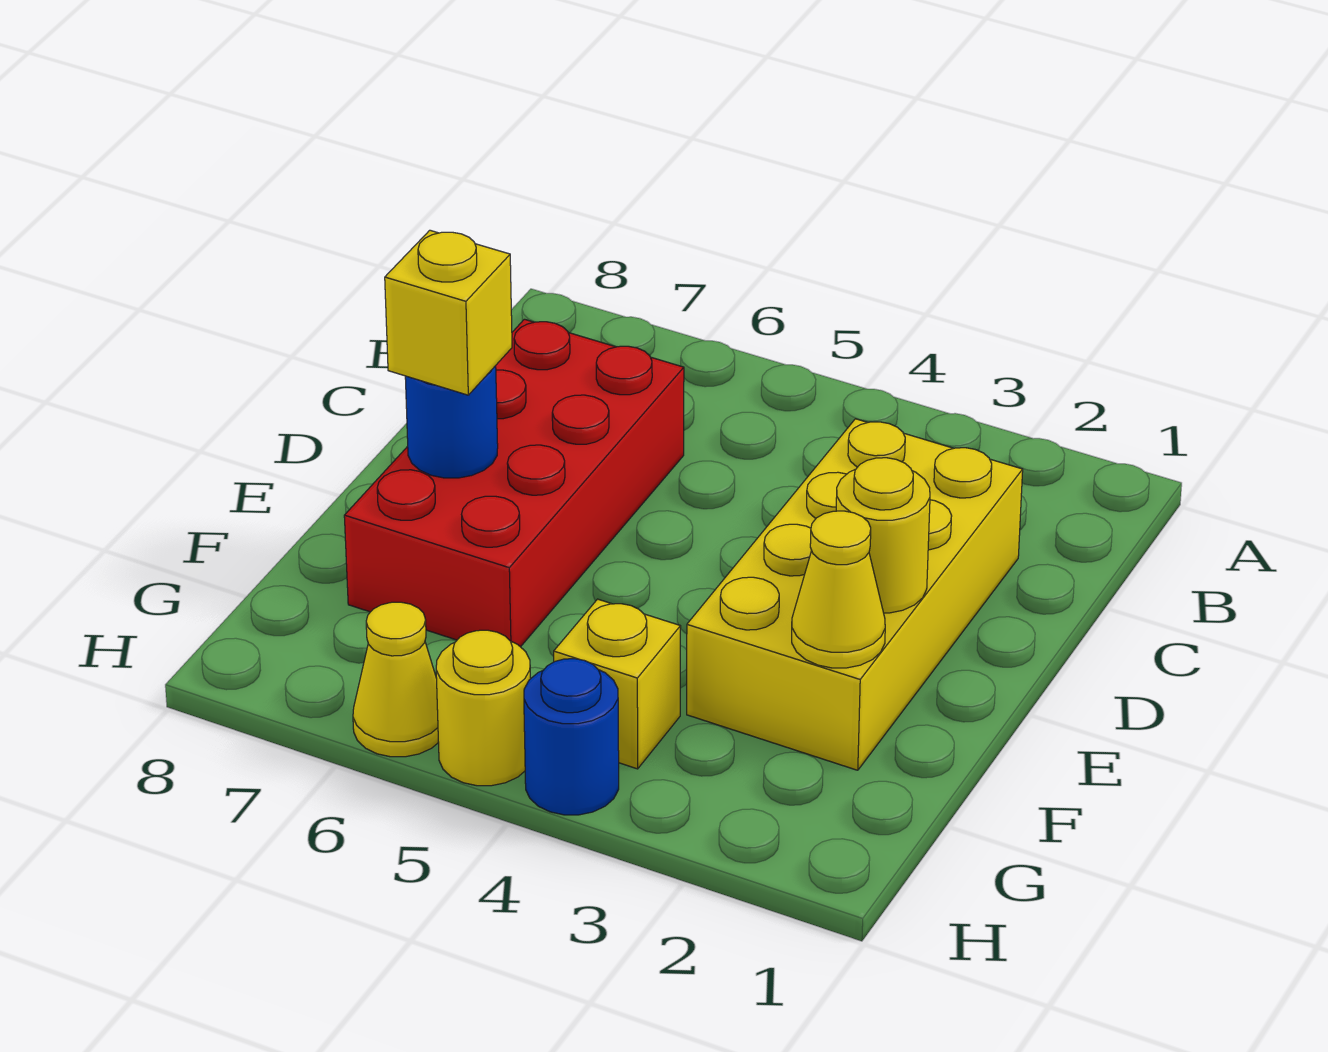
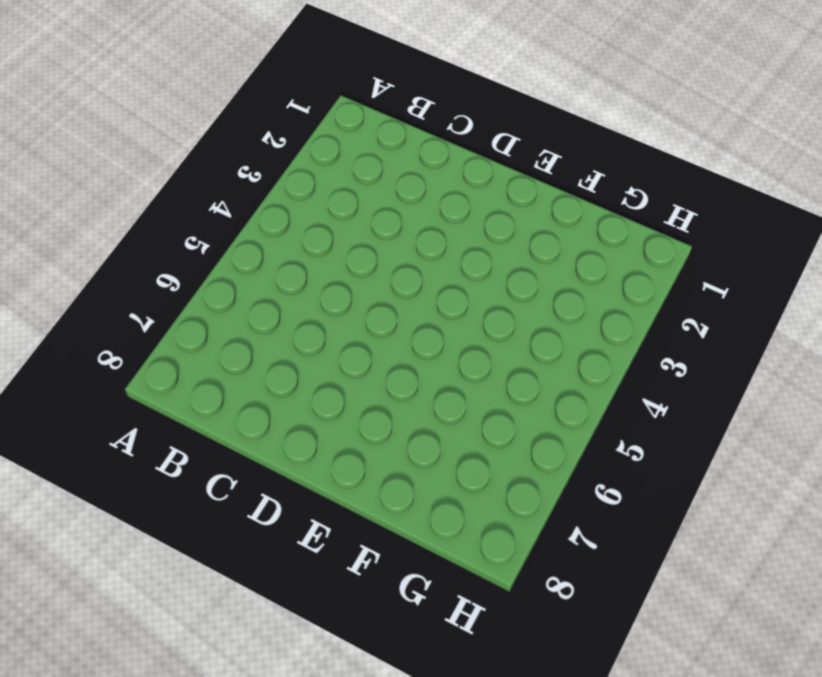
none -> yellow brick C2:F3 level 1
none -> red brick C6:F7 level 1

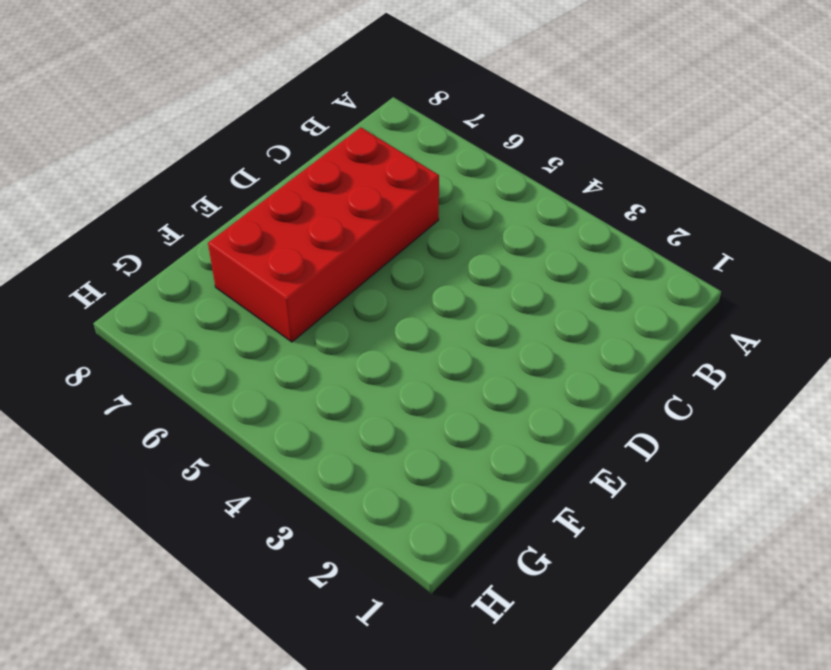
none -> yellow brick C2:F3 level 1
none -> yellow brick G4 level 1

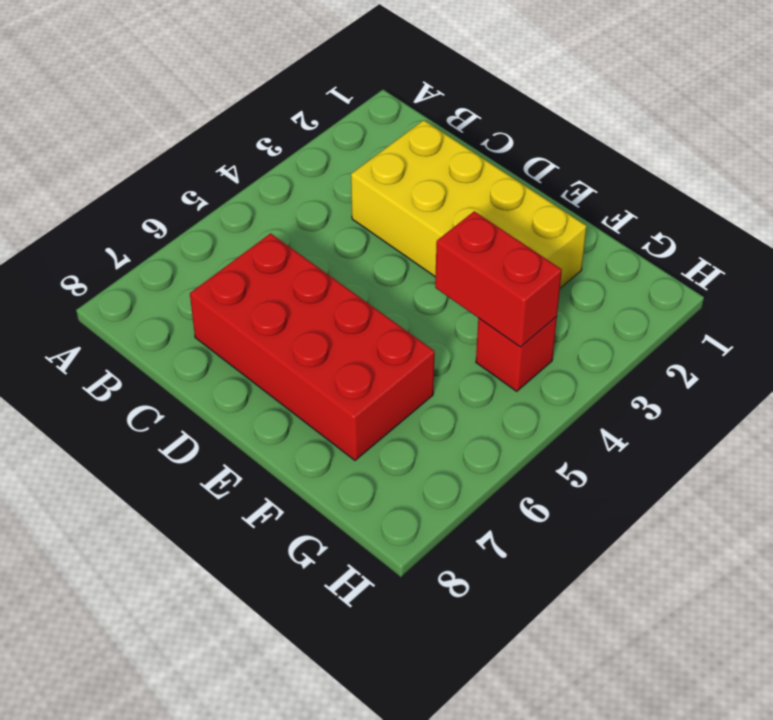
red brick F4:G4 level 2 -> none
red brick G4 level 1 -> yellow brick G4 level 1
none -> blue round brick H4 level 1
none -> yellow round brick H5 level 1

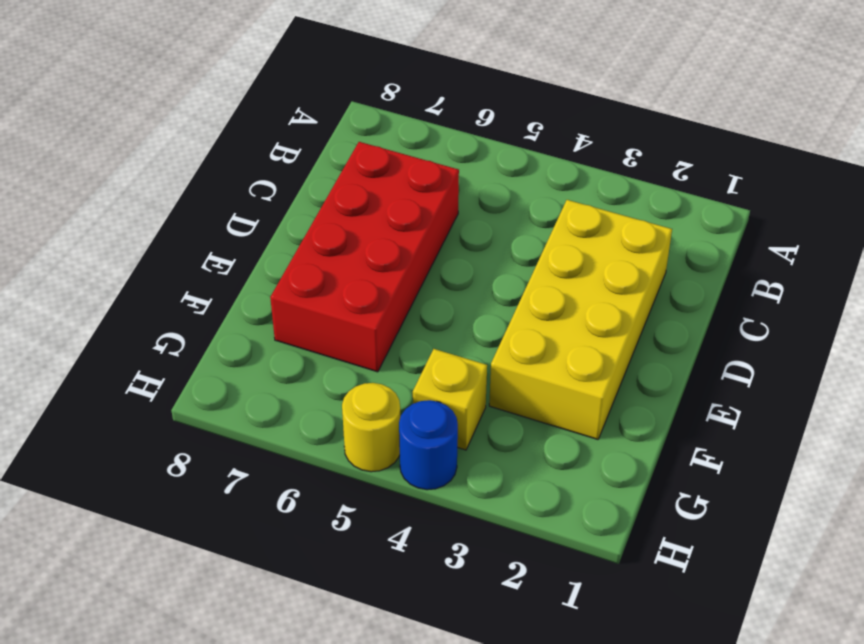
none -> yellow cone H6 level 1
none -> yellow round brick E2 level 2

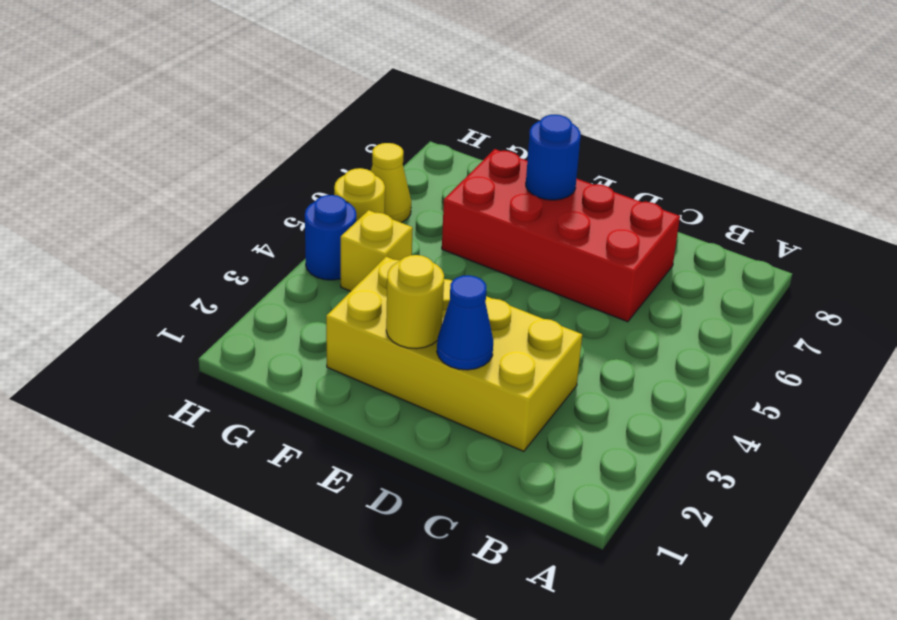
blue cone D2 level 2 -> none
none -> yellow cone F2 level 2
none -> yellow brick E7 level 3

